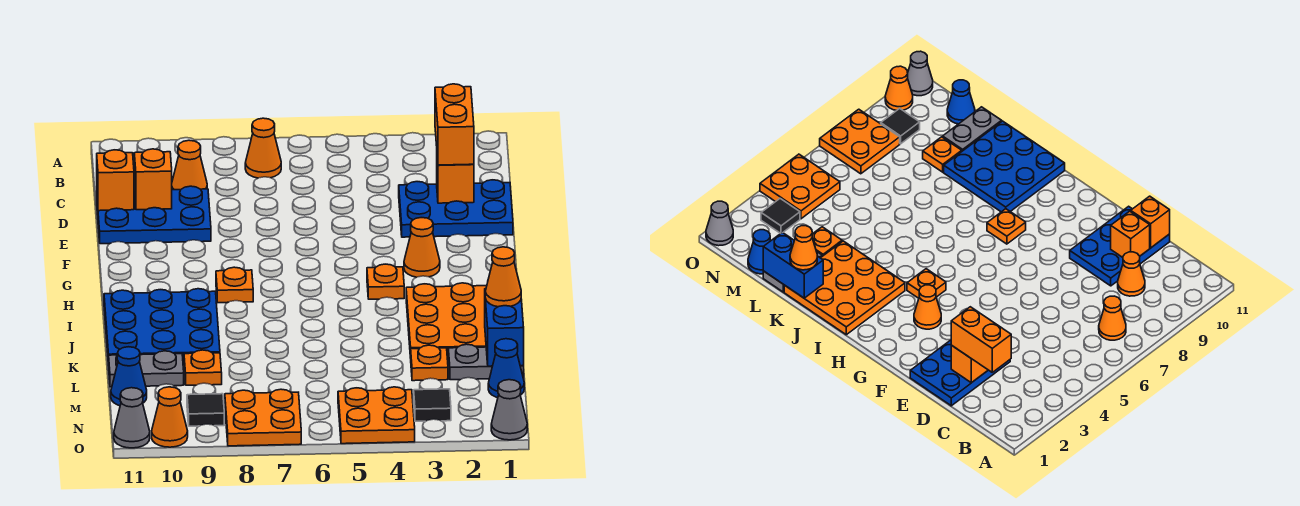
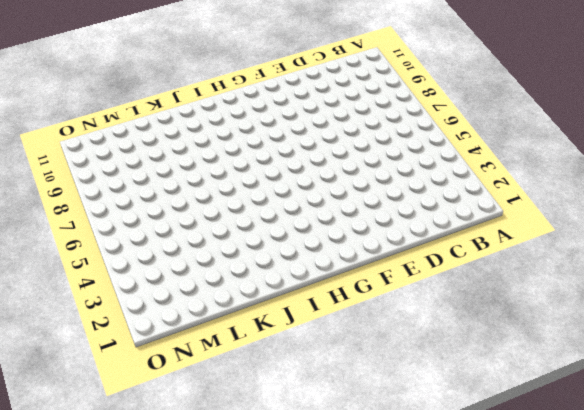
none -> orange cone B7 level 1
none -> orange cone C9 level 1
none -> blue plate D1:E3 level 1

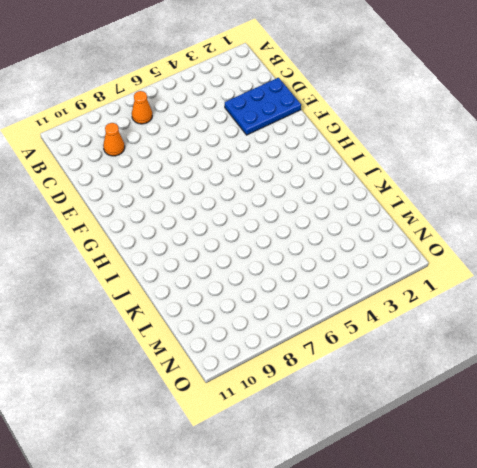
none -> blue plate D9:E11 level 1
none -> orange cone G3 level 1
none -> orange plate H4 level 1

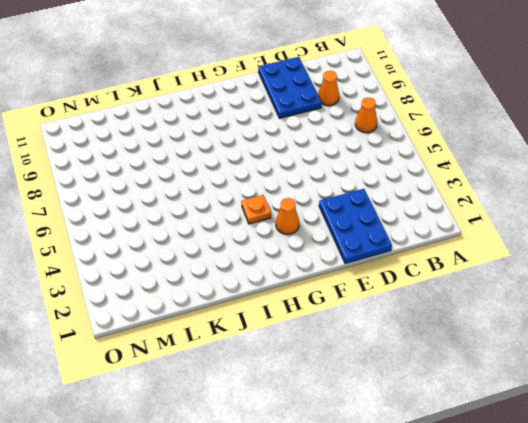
none -> orange plate H8 level 1
none -> orange plate I1:K3 level 1
none -> blue plate I9:K11 level 1

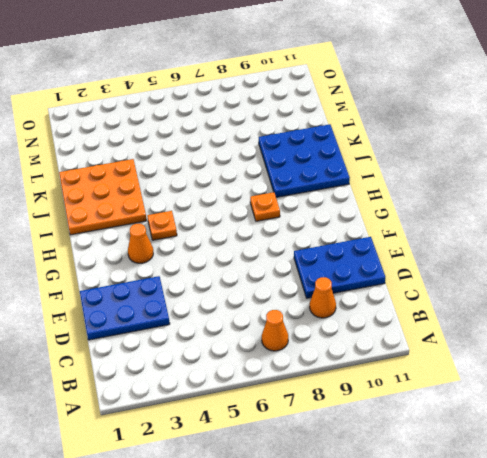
none -> grey plate L1:L2 level 1
none -> orange plate L3 level 1
none -> orange plate L9 level 1

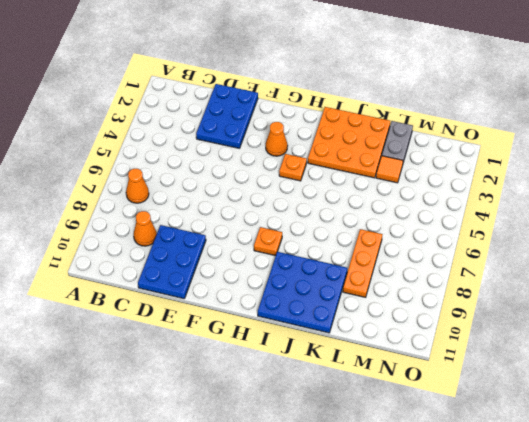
orange tile L3 level 1 -> orange plate L3 level 1
orange plate L7:L9 level 1 -> orange plate L9 level 1
none -> grey plate L10:L11 level 1
none -> blue cone M1 level 1
none -> blue cone M11 level 1

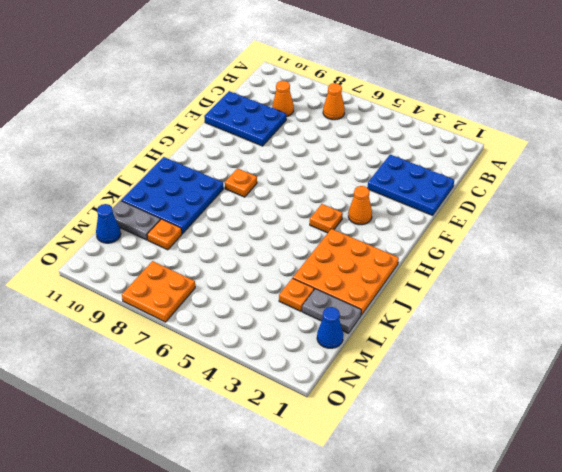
none -> black tile N3 level 1
none -> orange plate N4:O5 level 1
none -> black tile N9 level 1

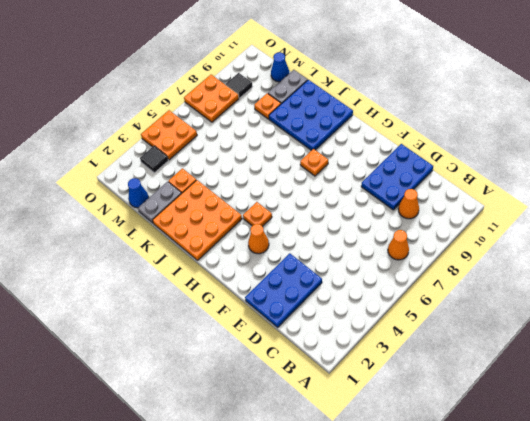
none -> grey cone O1 level 1
none -> orange cone O10 level 1
none -> grey cone O11 level 1

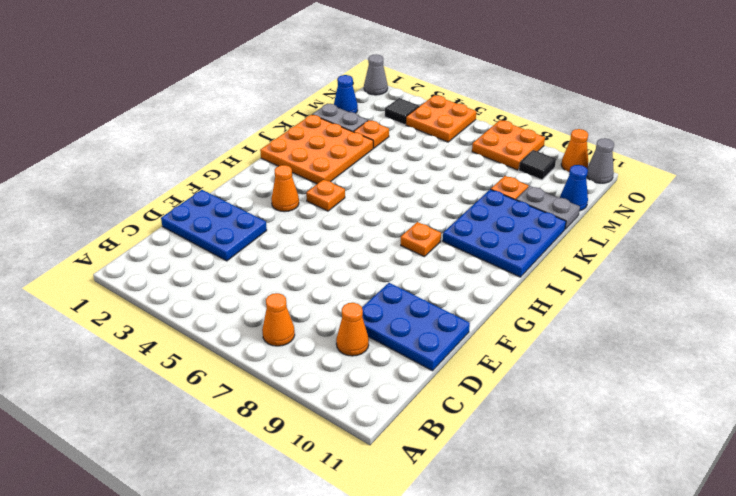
none -> orange brick D2 level 2
none -> orange brick D10 level 2
none -> orange brick D11 level 2

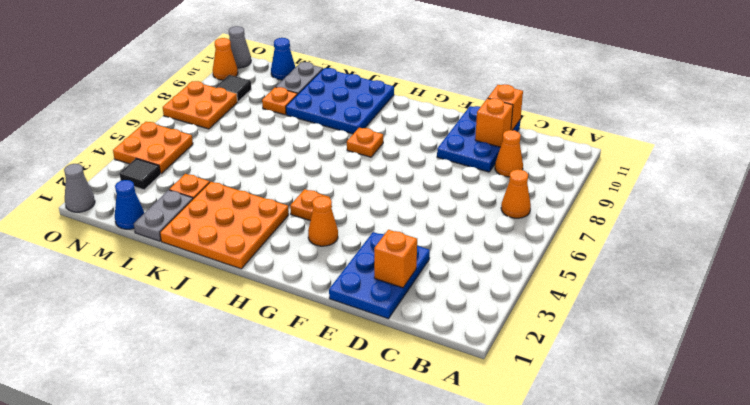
none -> blue brick K1:L1 level 2
none -> orange brick C2:D2 level 3
none -> orange cone K1 level 3

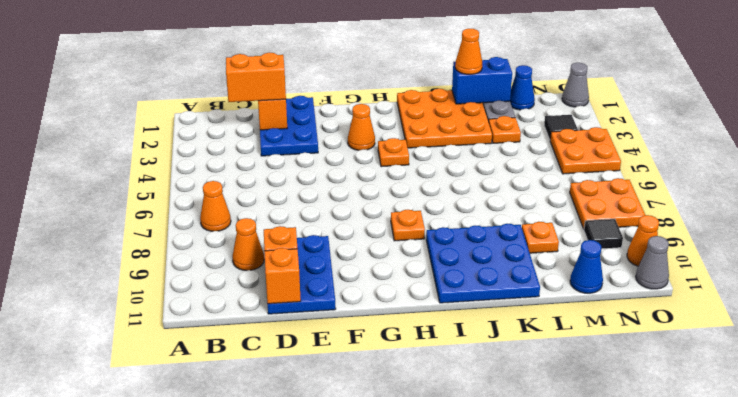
none -> grey plate L10:L11 level 1

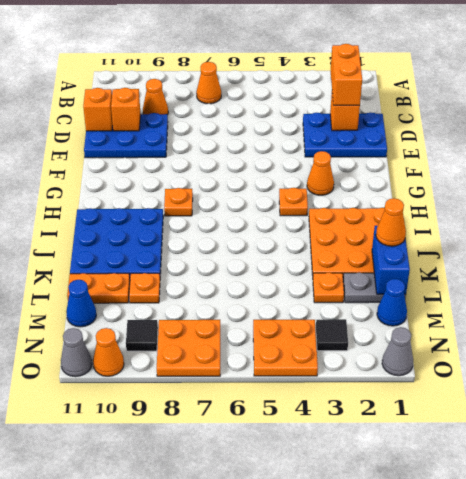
orange plate L10:L11 level 1 -> grey plate L10:L11 level 1

